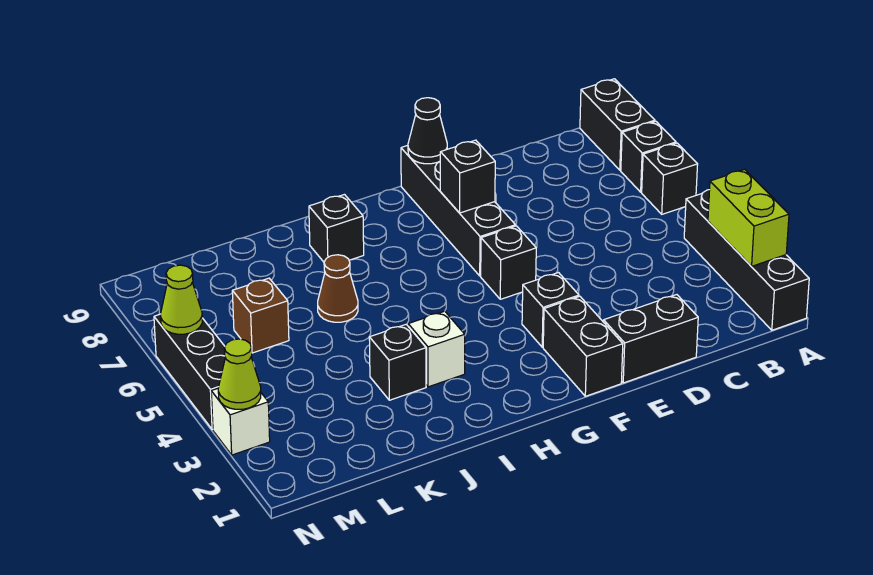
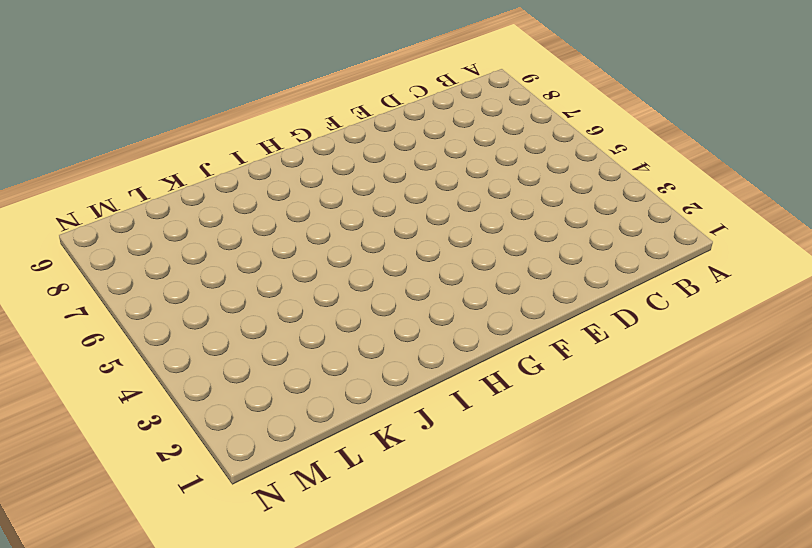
none -> black brick A1:A4 level 1
none -> black brick A6 level 1
none -> black brick A7 level 1

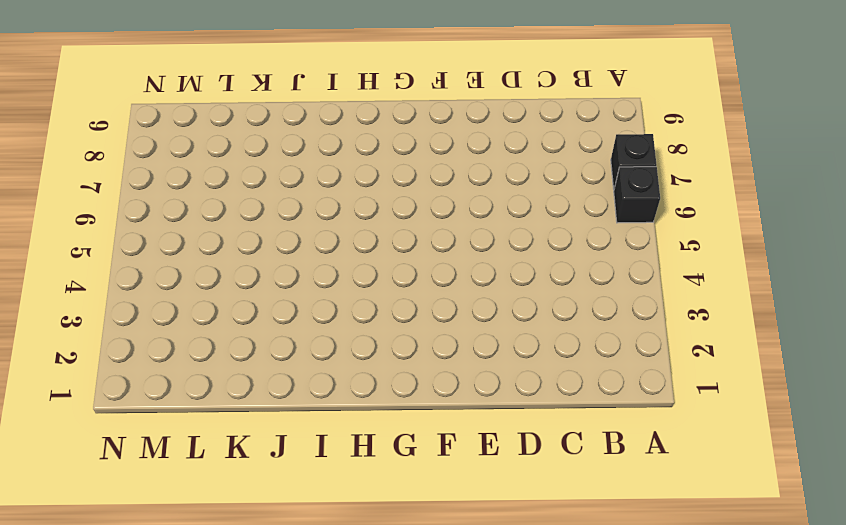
none -> black brick A1:A4 level 1
none -> black brick A8:A9 level 1
none -> black brick D1:E1 level 1

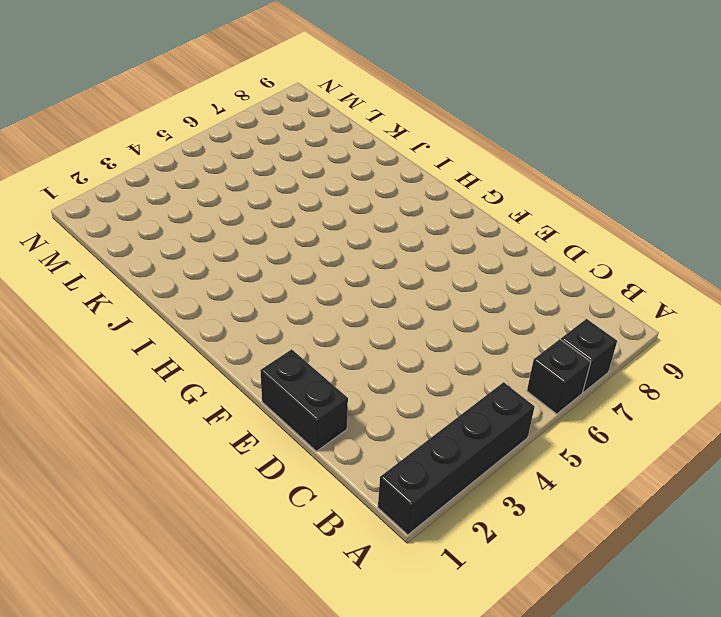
none -> black brick A8:A9 level 1
none -> black brick F1:F2 level 1
none -> black brick F3 level 1

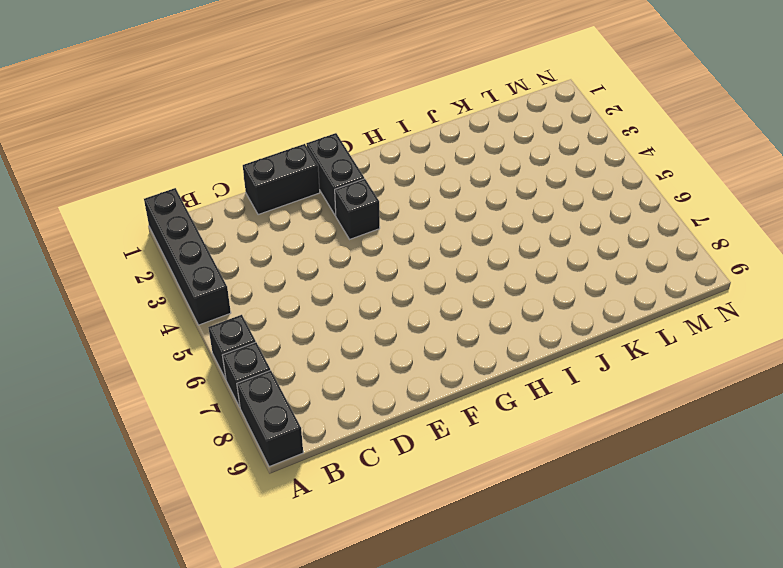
none -> black brick F5 level 1
none -> black brick F6:F9 level 1
none -> white brick I3 level 1

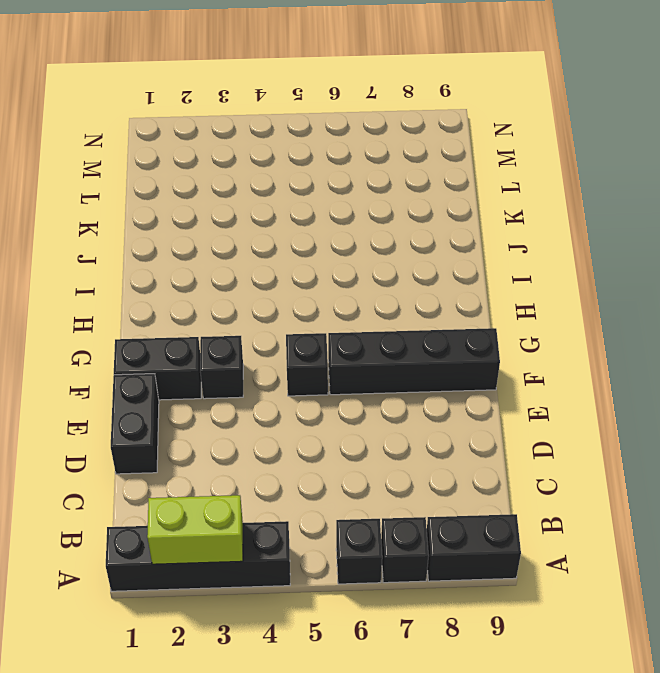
none -> white brick I3 level 1
none -> black brick I8 level 1
none -> black brick J3 level 1

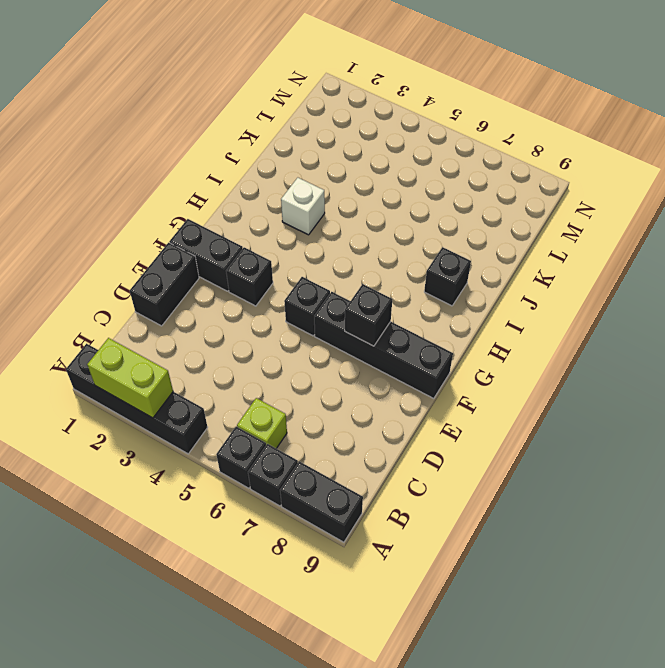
lime brick B6 level 1 -> none
none -> black brick J3 level 1
none -> brown cone J6 level 1
none -> brown brick L6 level 1

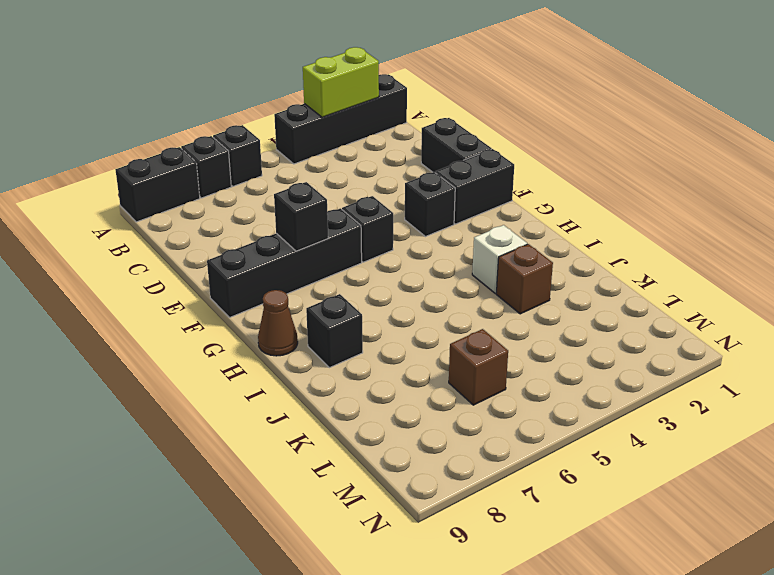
brown cone H9 level 1 -> brown cone J6 level 1
brown brick J3 level 1 -> black brick J3 level 1
none -> white brick N3 level 1
none -> black brick N4:N6 level 1
none -> black cone F9 level 2

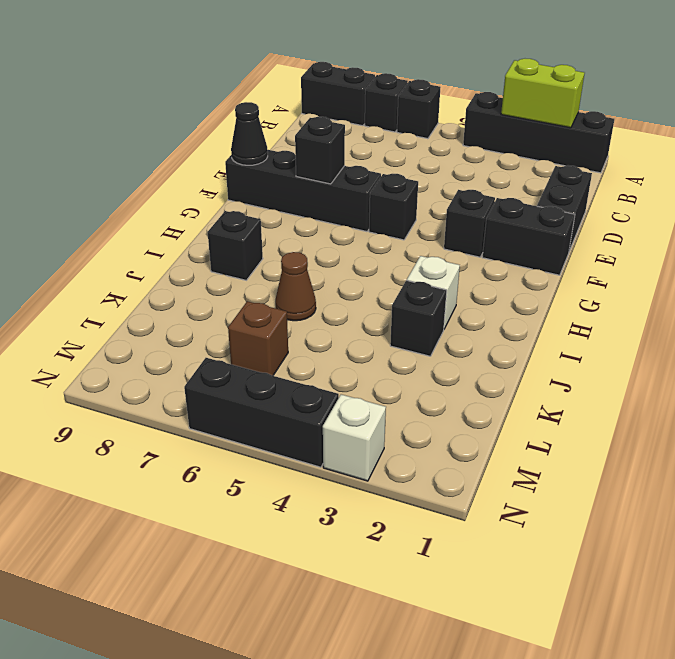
none -> lime cone N3 level 2
none -> lime cone N6 level 2

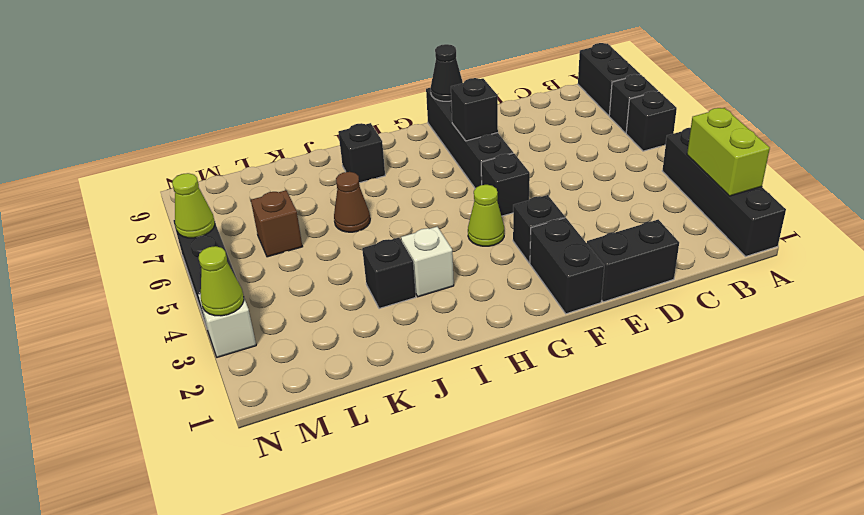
lime cone G4 level 1 -> none

